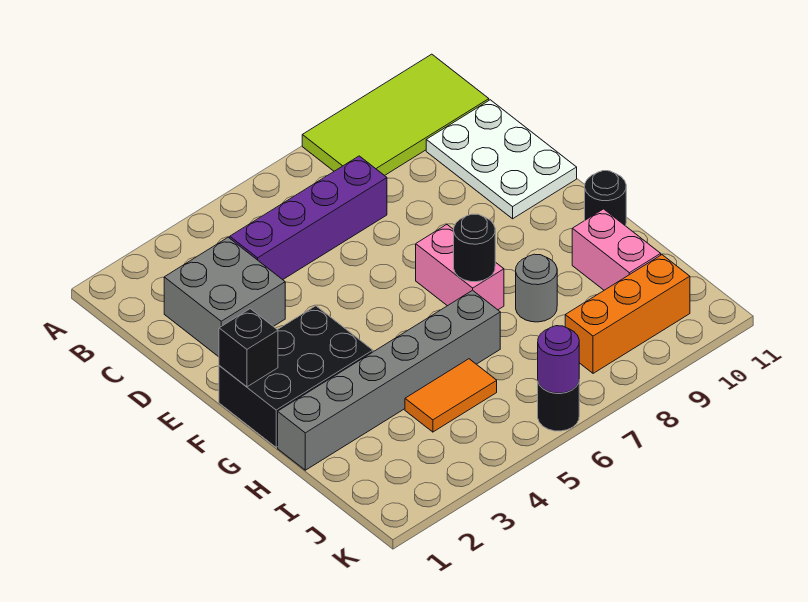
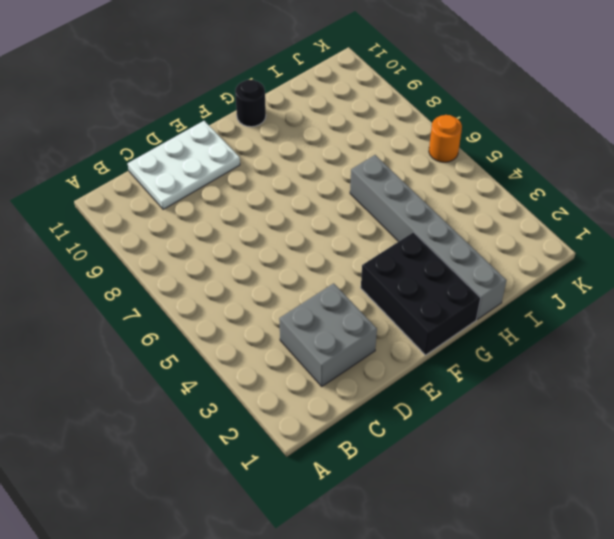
orange round brick K6 level 1 -> black round brick K6 level 1
none -> lime tile A8:B11 level 1
none -> purple brick C4:C7 level 1
none -> pink brick F7:G7 level 1

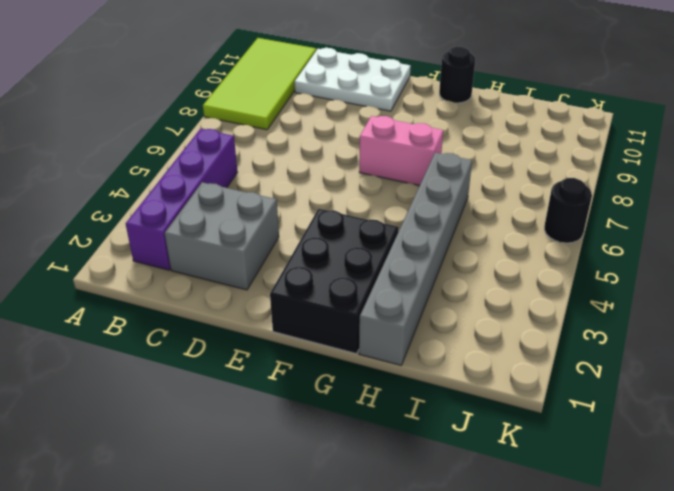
purple brick B2:B5 level 1 -> purple brick C4:C7 level 1
none -> grey round brick H8 level 1
none -> pink brick H10:I10 level 1
none -> orange tile I4:I5 level 1

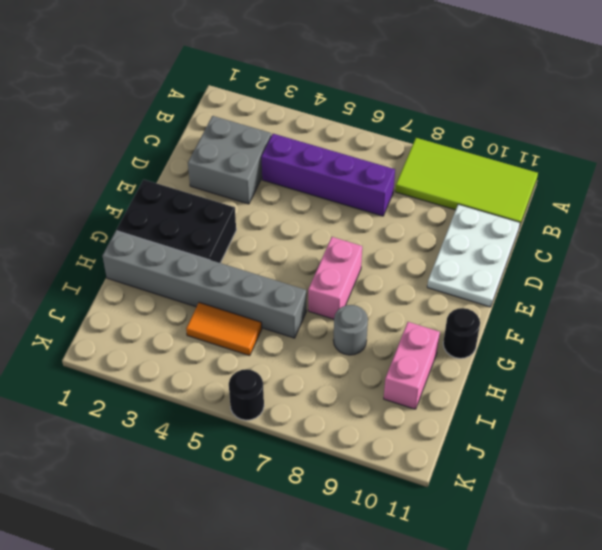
none -> orange brick J8:J10 level 1
none -> black brick F1 level 2
none -> black round brick G7 level 2

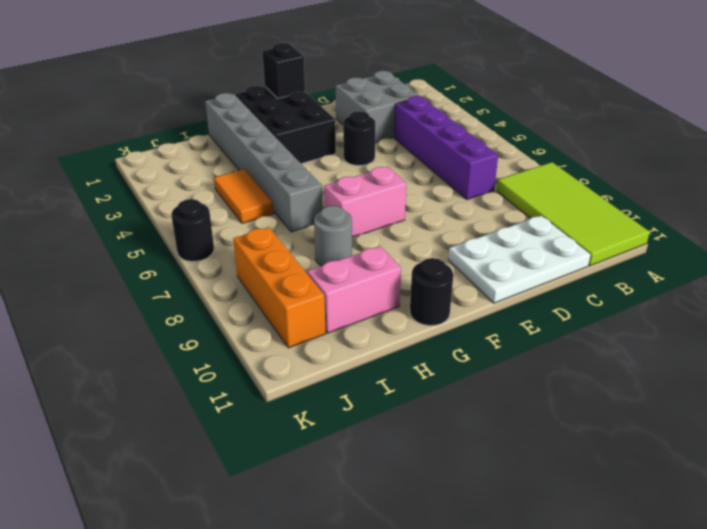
black round brick E4 level 1 -> black round brick G7 level 2
none -> purple round brick K6 level 2

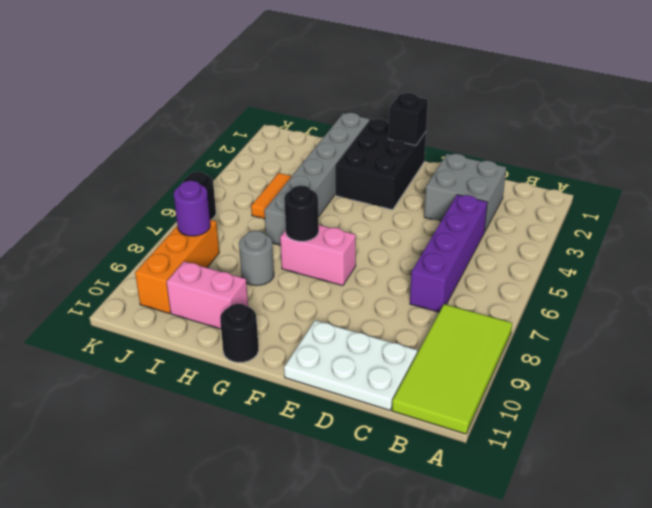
purple round brick J8 level 2 -> purple round brick K6 level 2

